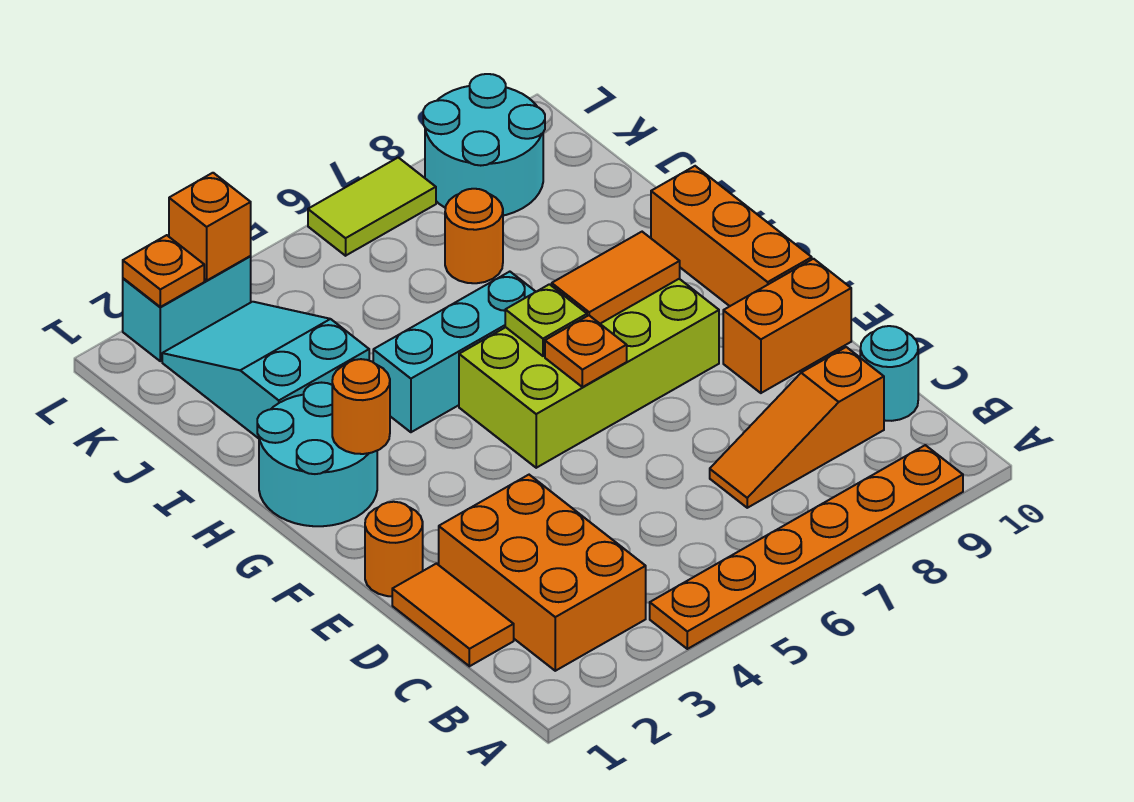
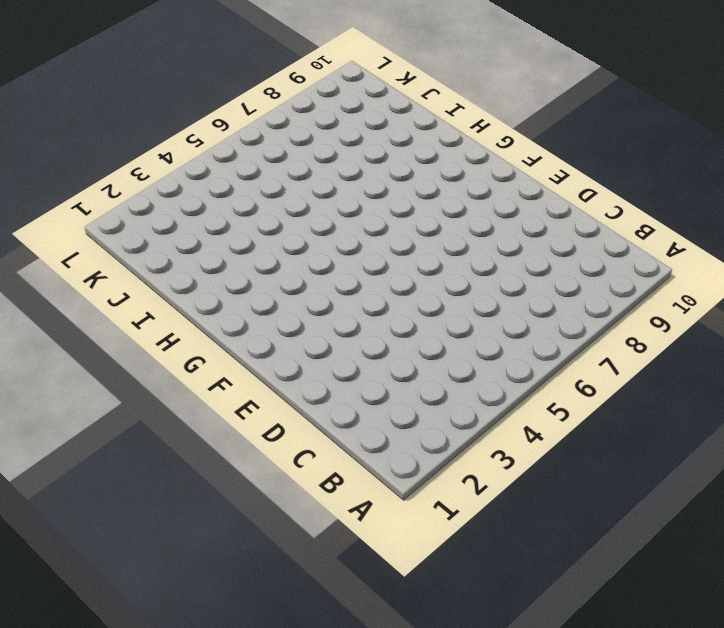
none -> orange plate A4:A9 level 1
none -> orange brick B2:D3 level 1
none -> orange tile C1:D1 level 1

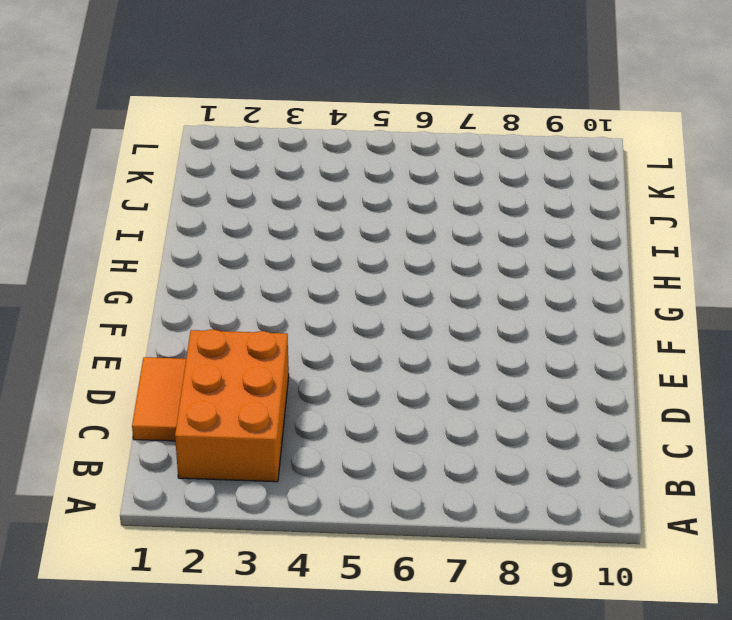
none -> orange plate A4:A9 level 1
none -> orange slope C7:C9 level 1 top 9
none -> cyan round brick C10 level 1

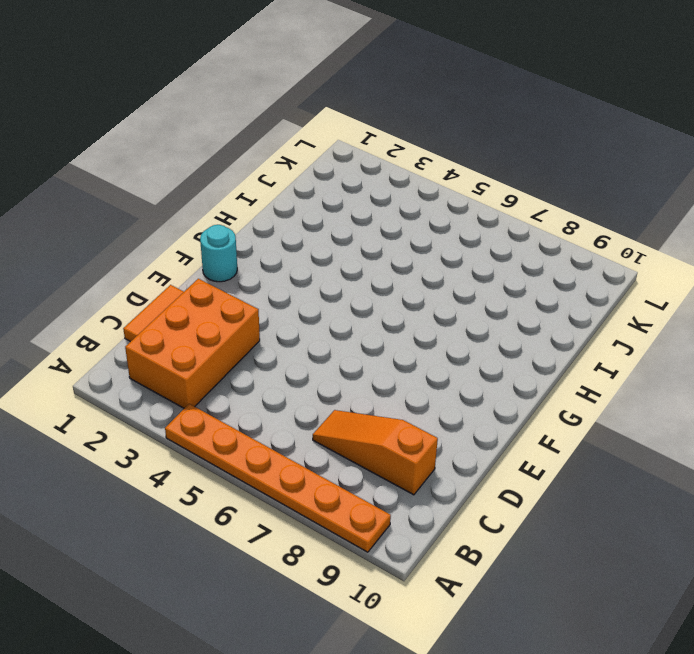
cyan round brick F1 level 1 -> cyan round brick C10 level 1
none -> orange round brick E1 level 1
none -> orange brick E9:E10 level 1
none -> lime brick F5:G8 level 1

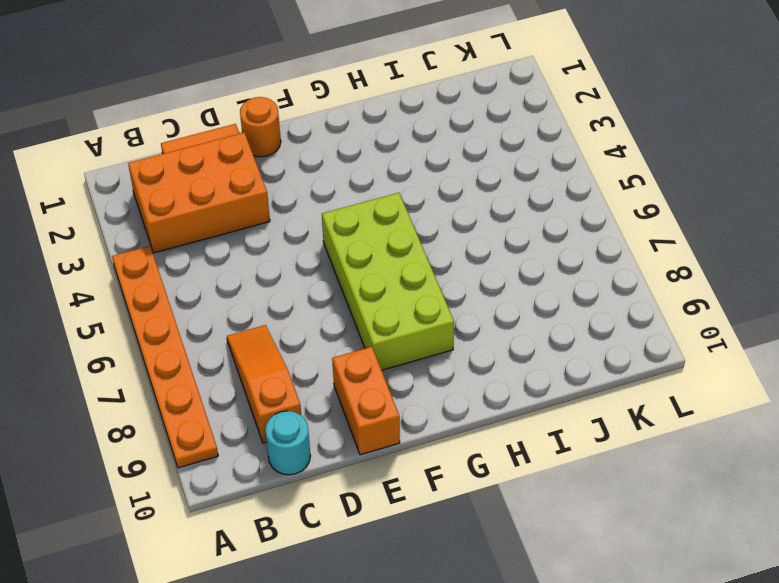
none -> orange brick F10:H10 level 1
none -> cyan round brick G1:H2 level 1
none -> cyan brick H4:H6 level 1

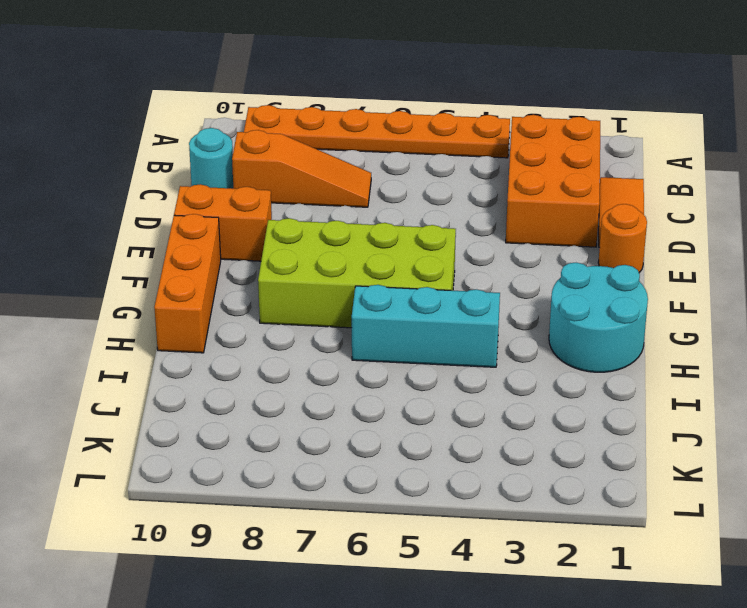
none -> cyan slope I2:K3 level 1 top I
none -> orange round brick J7 level 1
none -> cyan round brick K8:L9 level 1

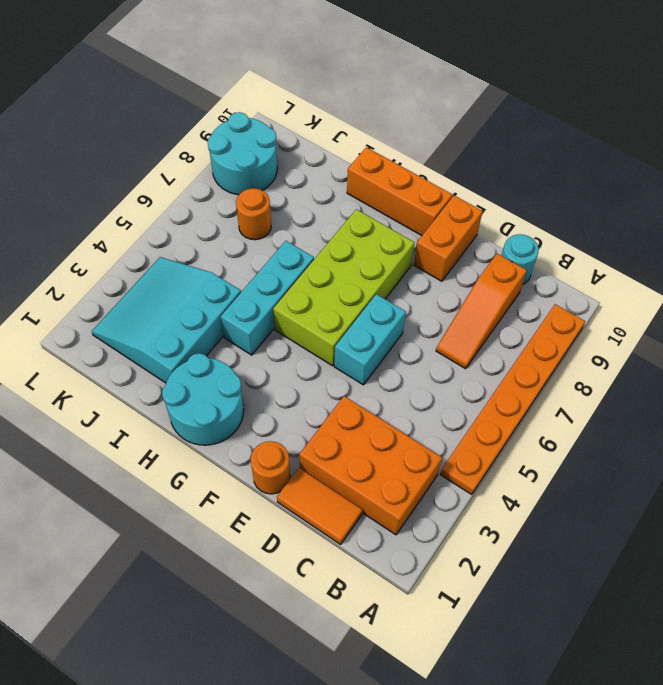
cyan brick E5:E6 level 1 -> cyan brick L2:L3 level 1
cyan slope I2:K4 level 1 top I -> cyan slope I2:K3 level 1 top I
none -> lime tile L6:L7 level 1
none -> orange plate F6 level 2
none -> orange round brick G2 level 2

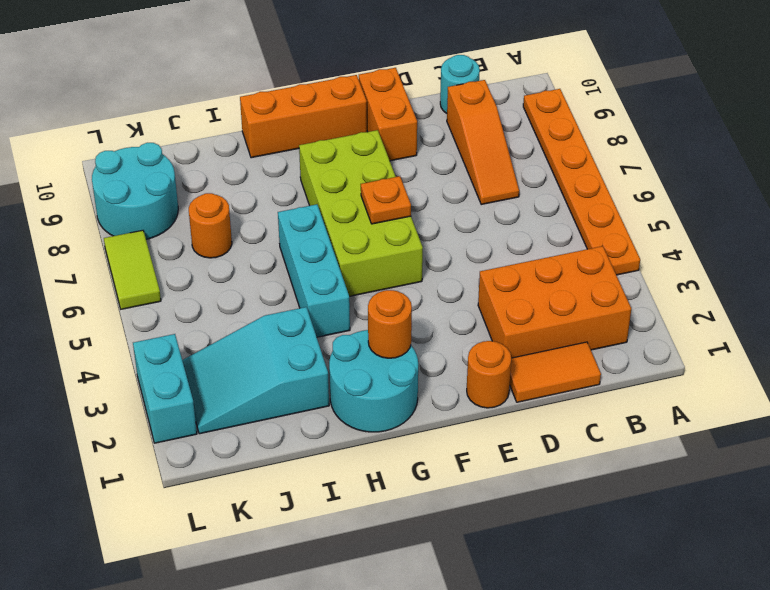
none -> lime plate G6 level 2
none -> orange tile G7:G8 level 2
none -> orange plate L2 level 2

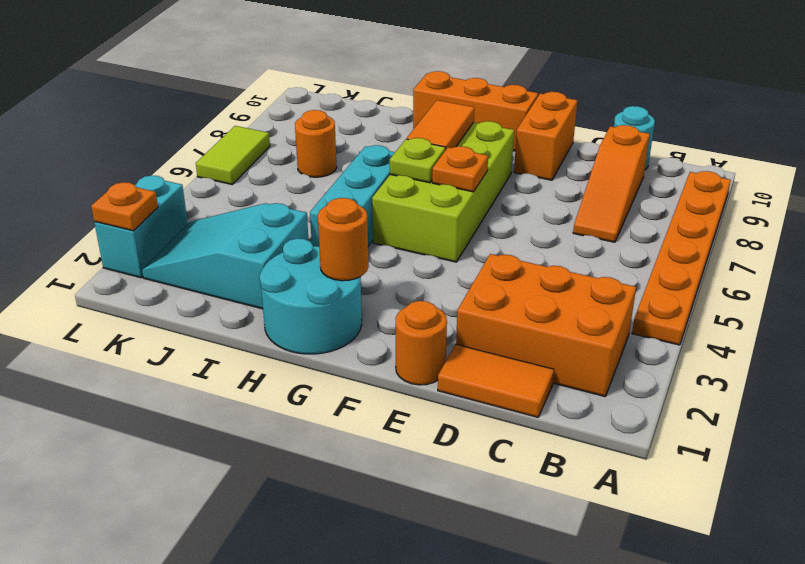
none -> cyan round brick K8:L9 level 1
none -> orange brick L3 level 2

